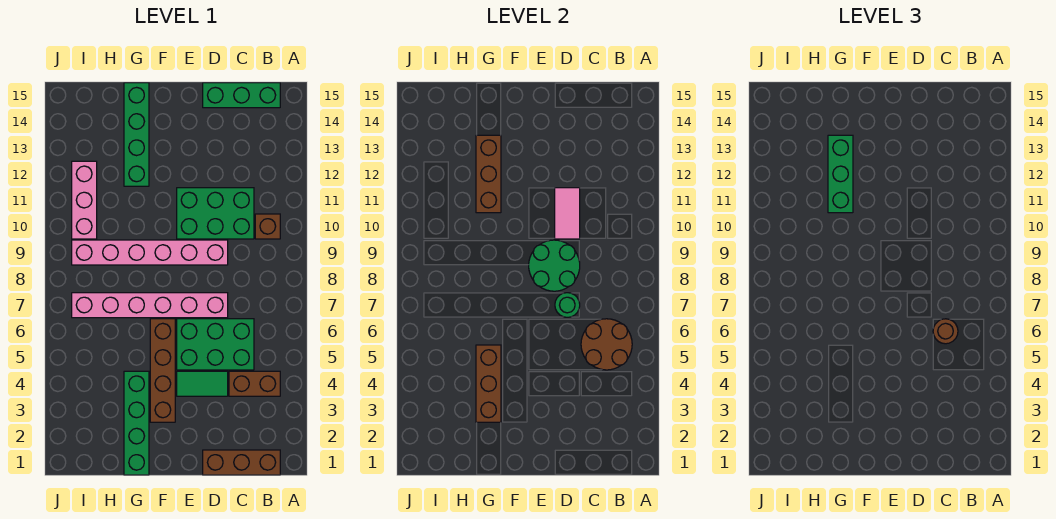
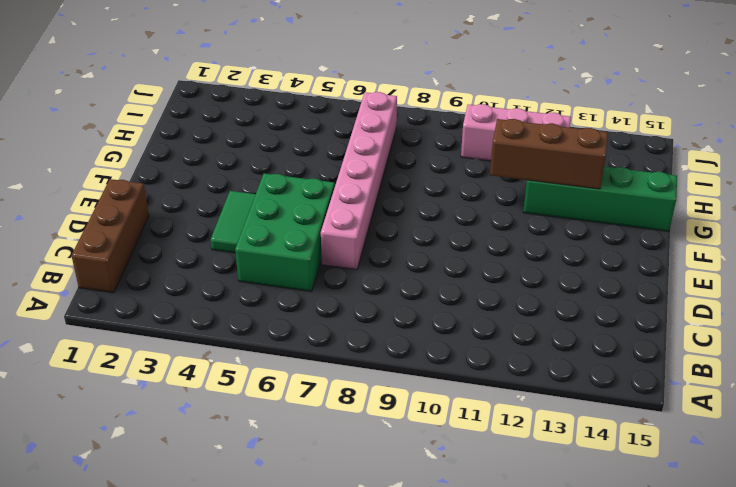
none -> brown brick B4:C4 level 1
none -> brown brick B10 level 1
none -> green brick B15:D15 level 1

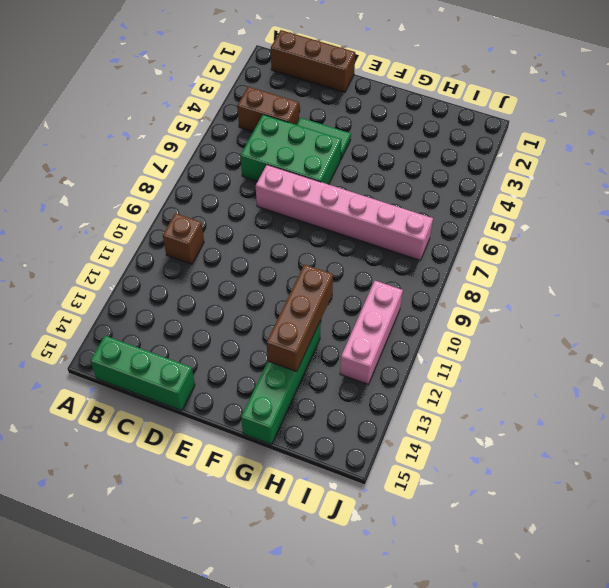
none -> green brick C10:E11 level 1
none -> pink brick D9:I9 level 1
none -> brown brick F3:F6 level 1

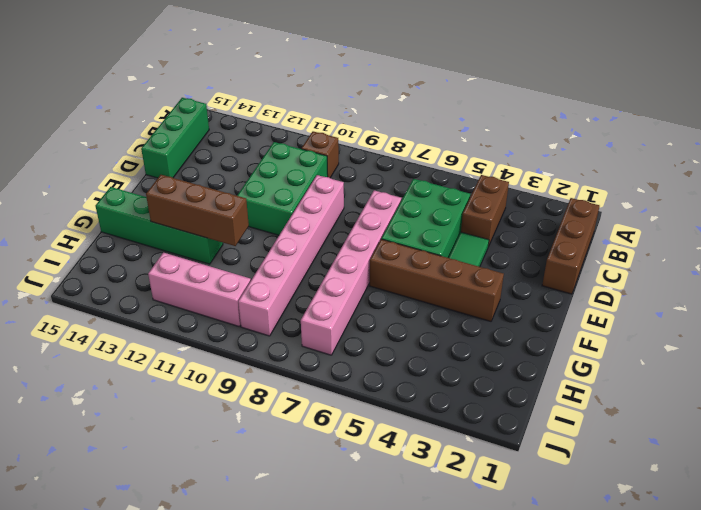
none -> green brick G1:G4 level 1
none -> brown round brick B5:C6 level 2
none -> green round brick D7 level 2

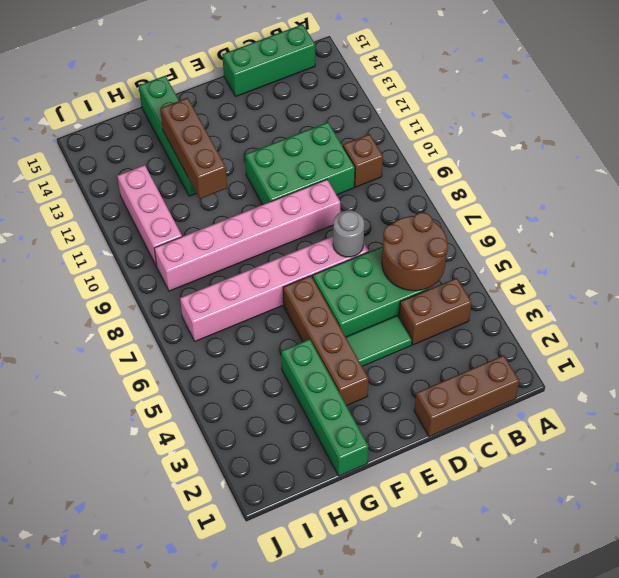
grey round brick D7 level 2 -> green round brick D7 level 2
none -> green round brick D8:E9 level 2
none -> pink tile D10:D11 level 2
none -> brown brick G3:G5 level 2

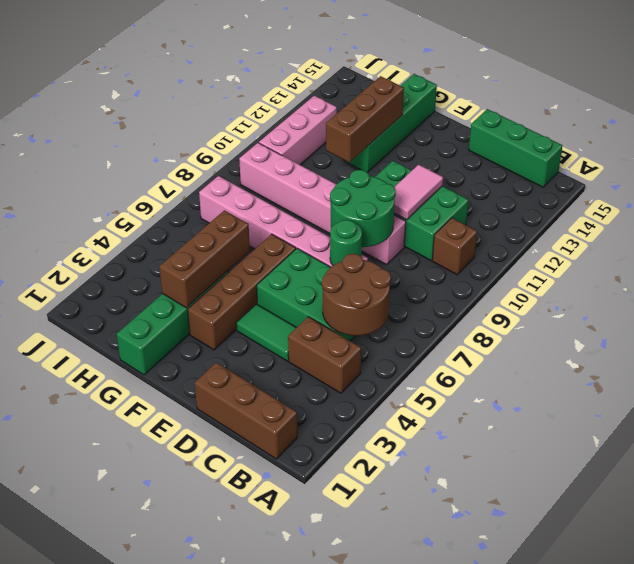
none -> brown round brick C6 level 3
none -> green brick G11:G13 level 3

